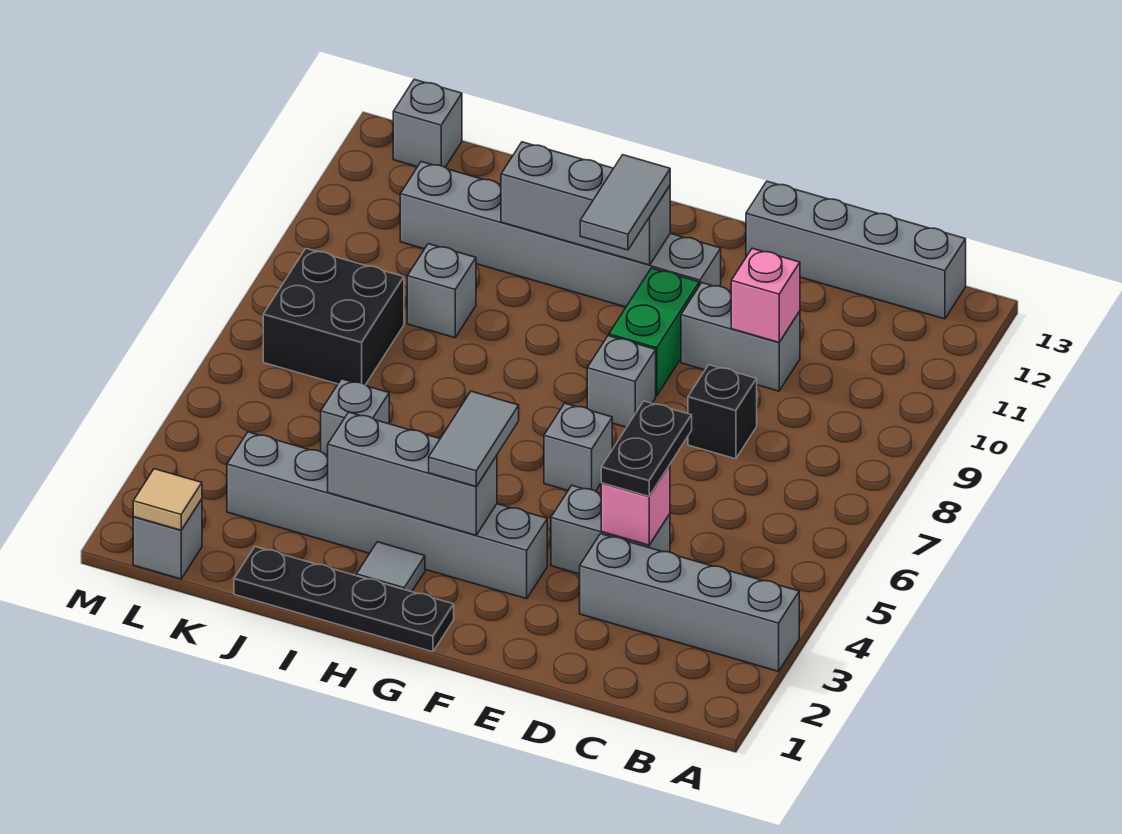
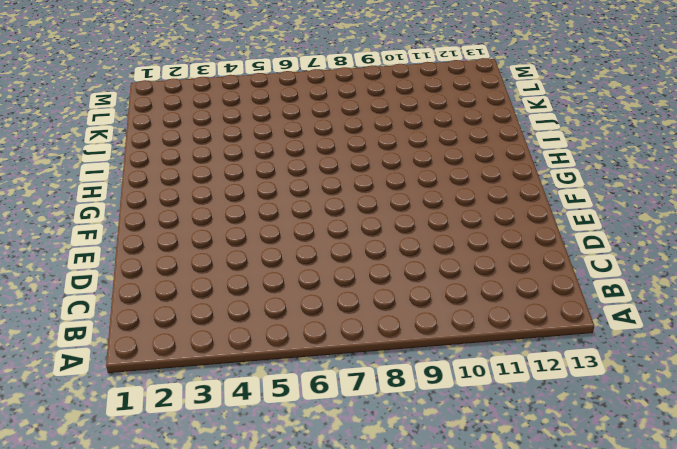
none -> grey brick A3:D3 level 1
none -> grey brick B13:E13 level 1
none -> grey brick D4:E4 level 1

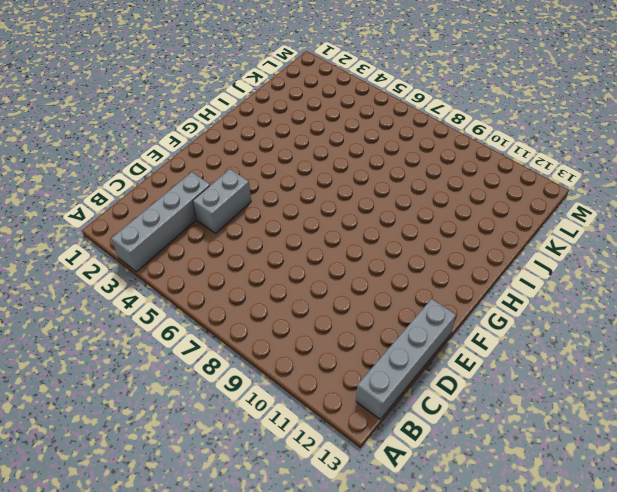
none -> black brick D8 level 1
none -> grey brick D10:E10 level 1
none -> grey brick F3:K3 level 1

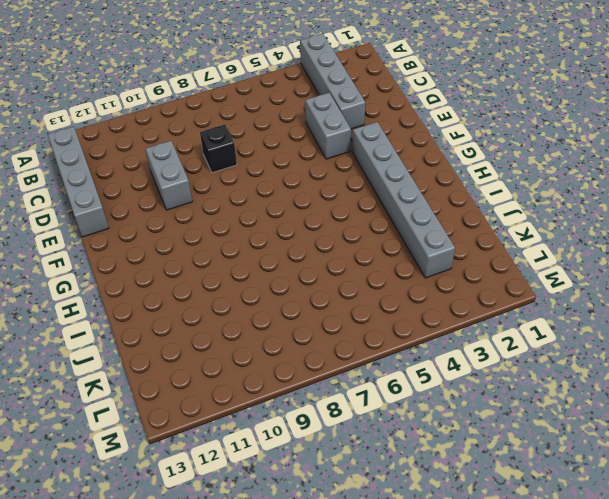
none -> grey brick F6 level 1
none -> grey brick F8 level 1
none -> green brick F9:F10 level 1

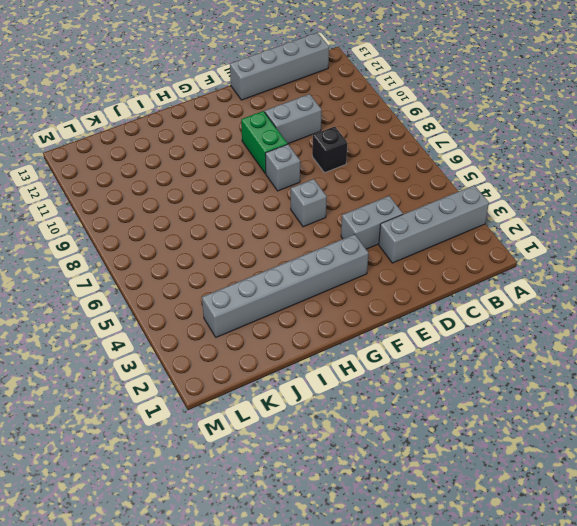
none -> grey brick F11:K11 level 1
none -> black plate G1:J1 level 1
none -> grey tile H2 level 1

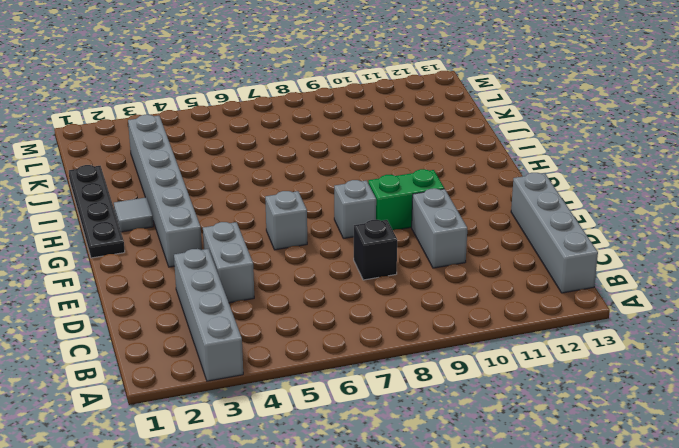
none -> grey brick F11:K11 level 1
none -> grey brick J5 level 1
none -> grey brick J9 level 1

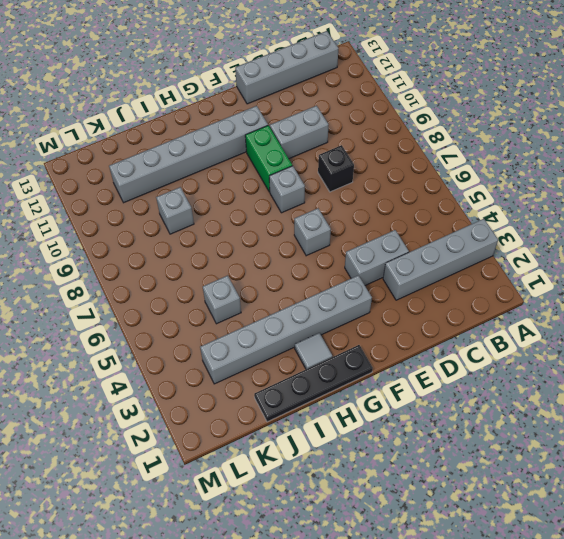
none -> black brick K7:L8 level 1
none -> grey brick L1 level 1
none -> grey brick L13 level 1

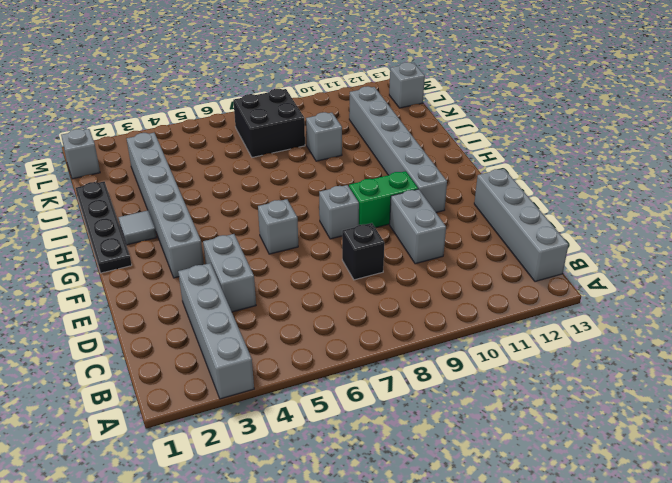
none -> grey brick J5 level 1
none -> pink brick D4 level 2
none -> pink brick D10 level 2

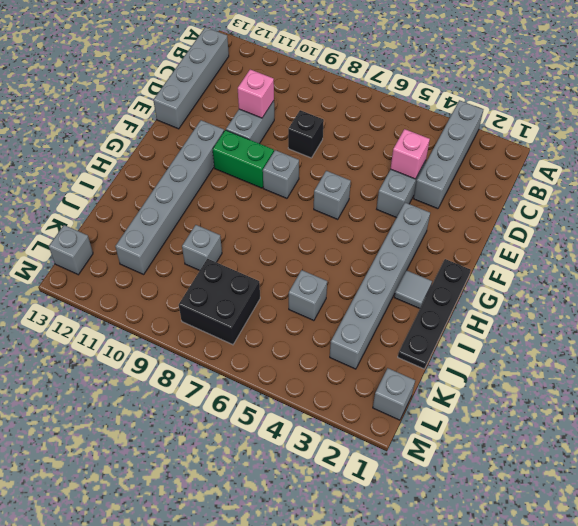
none -> grey brick G3:I3 level 2
none -> grey brick G11:I11 level 2
none -> tan tile L1 level 2

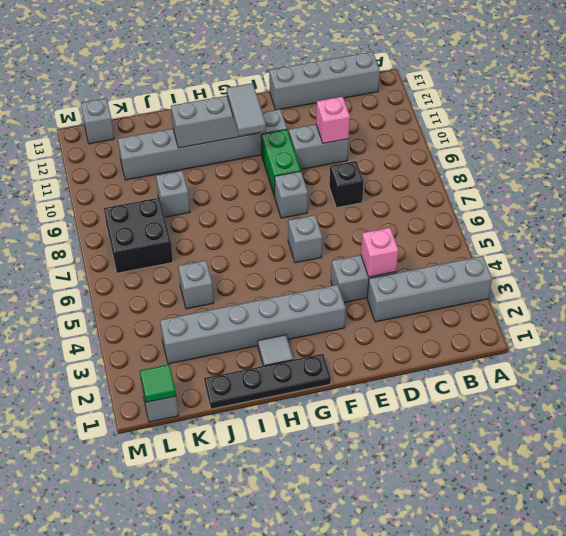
green tile L1 level 2 -> tan tile L1 level 2
none -> grey brick G3:I3 level 2
none -> black plate D4:D5 level 3
none -> grey tile G3:G4 level 3

